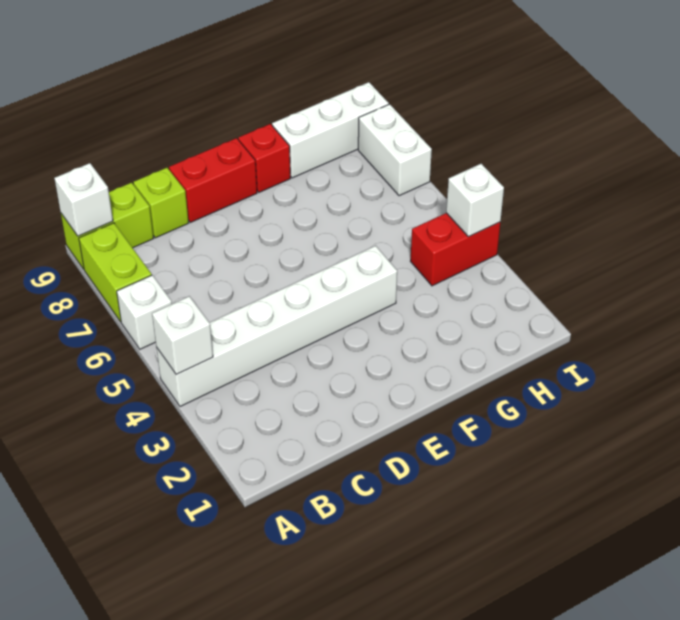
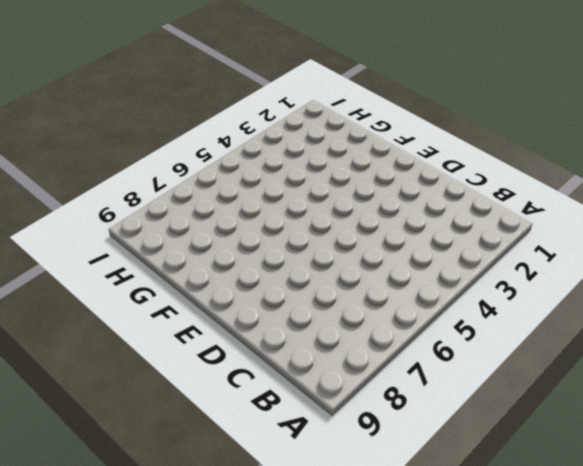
none -> white brick A4:F4 level 1
none -> white brick A6 level 1
none -> lime brick A7:A8 level 1

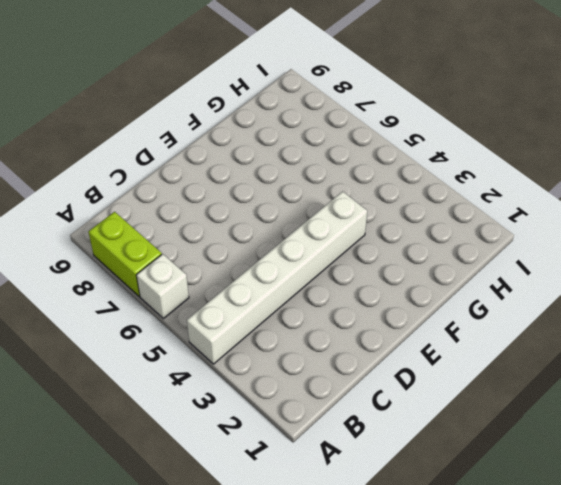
none -> lime brick A9:B9 level 1
none -> lime brick C9 level 1
none -> red brick D9:E9 level 1

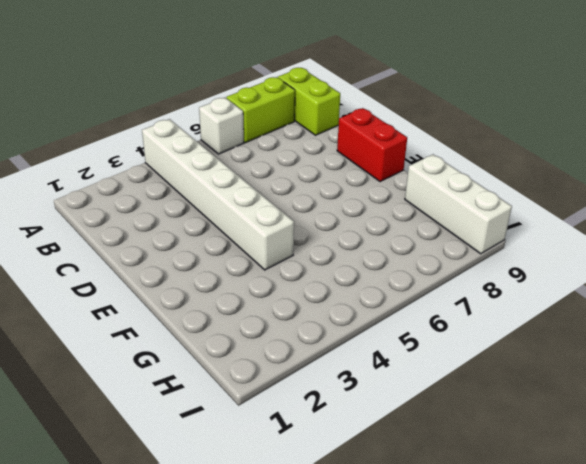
none -> lime brick C9 level 1
none -> red brick F9 level 1
none -> red brick H4:I4 level 1

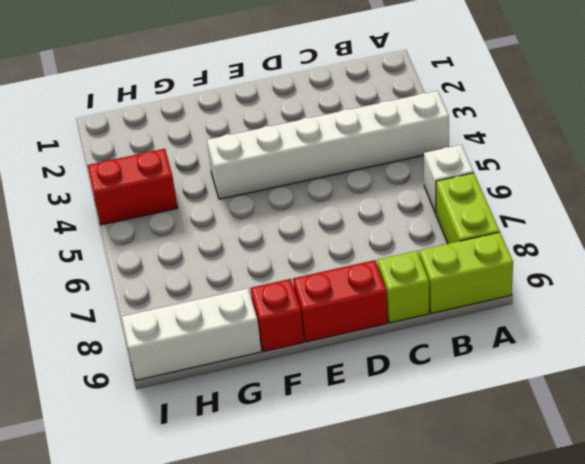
none -> white brick I7:I8 level 1
none -> white brick A4 level 2
none -> white brick A9 level 2

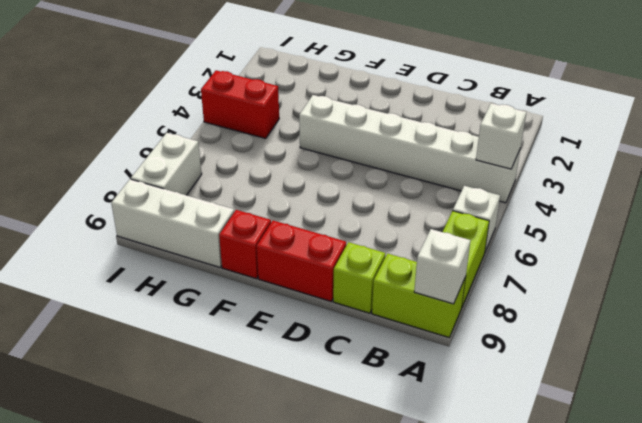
none -> white brick I4 level 2

